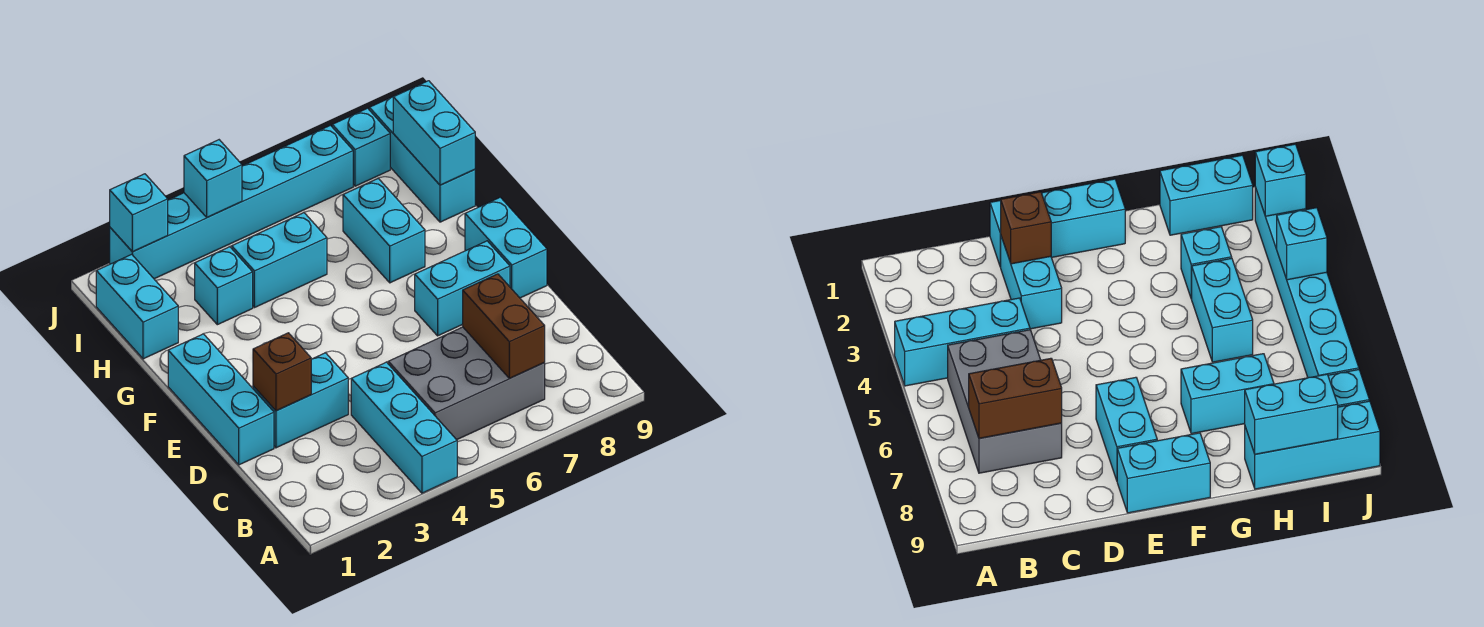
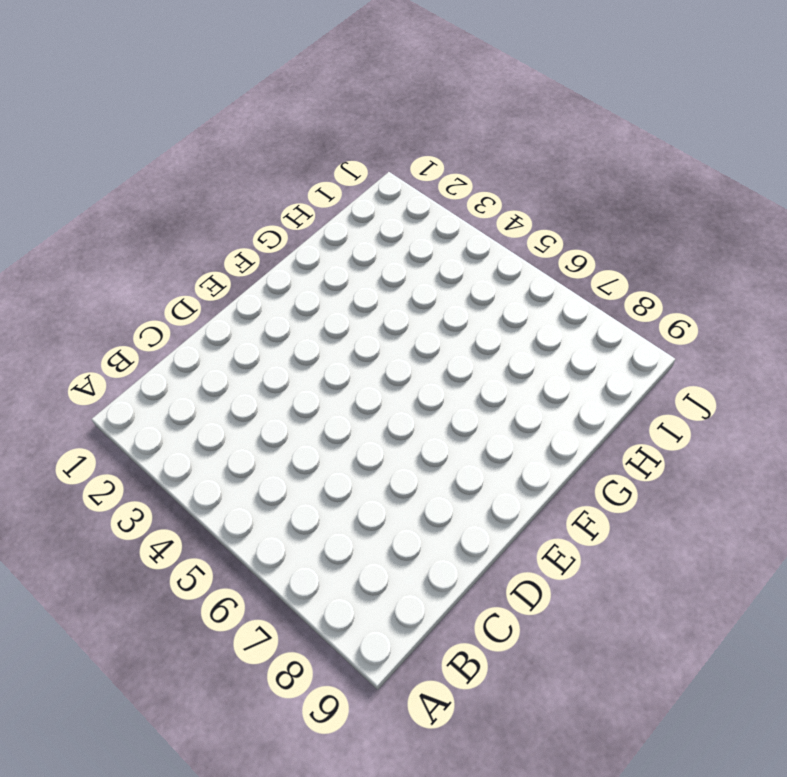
none -> cyan brick A4:C4 level 1
none -> grey brick B5:C7 level 1
none -> cyan brick D1:F1 level 1

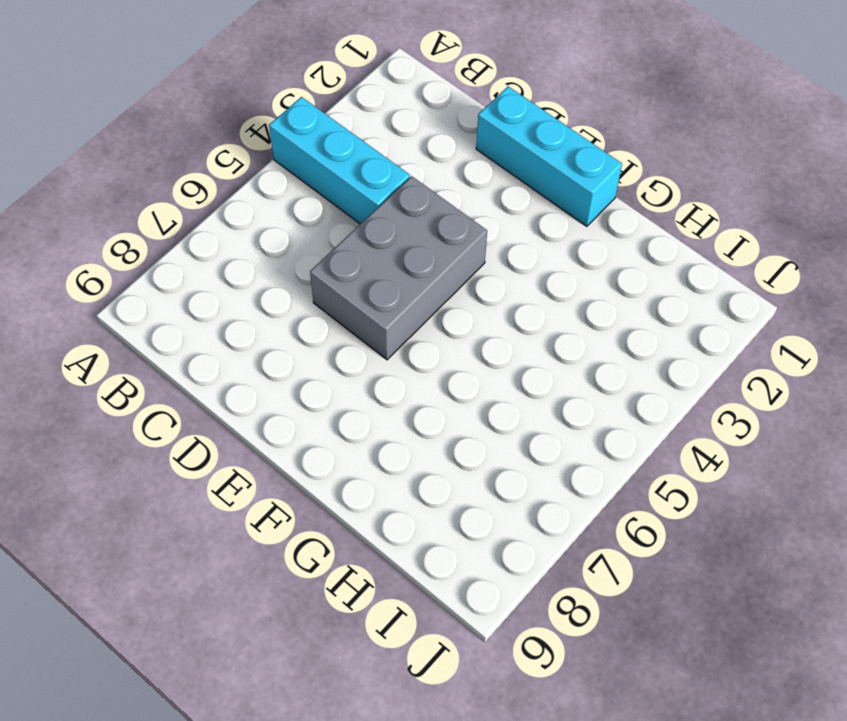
grey brick D4:E6 level 1 -> grey brick B5:C7 level 1
none -> cyan brick D2:D3 level 1
none -> cyan brick E7:E8 level 1
none -> cyan brick E9:F9 level 1

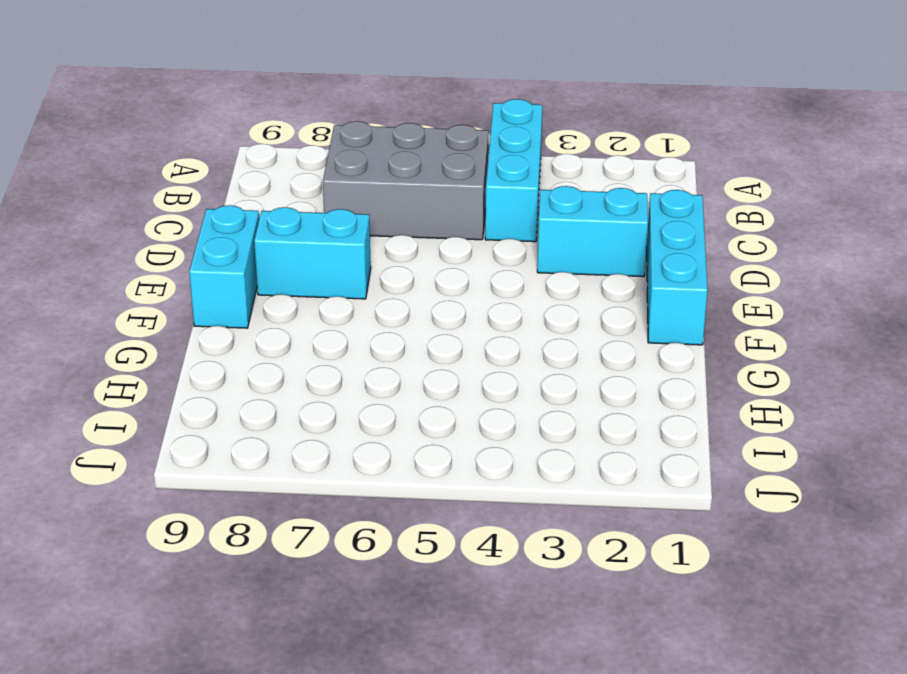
none -> cyan brick G7:H7 level 1
none -> cyan brick H1:I1 level 1
none -> cyan brick H3 level 1

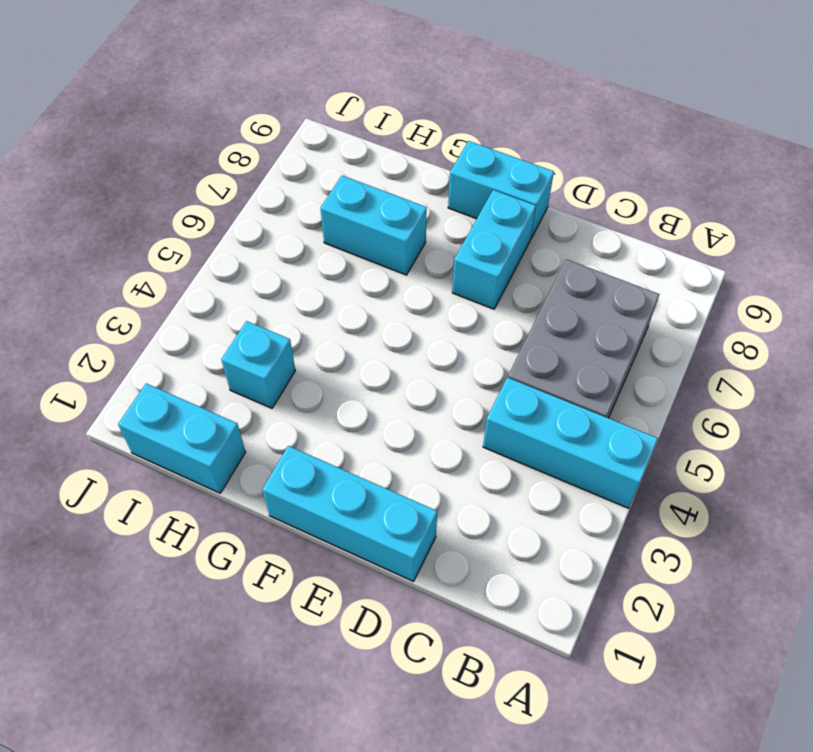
none -> cyan brick D2:D3 level 1
none -> cyan brick H4:H5 level 1
none -> cyan brick H9:J9 level 1

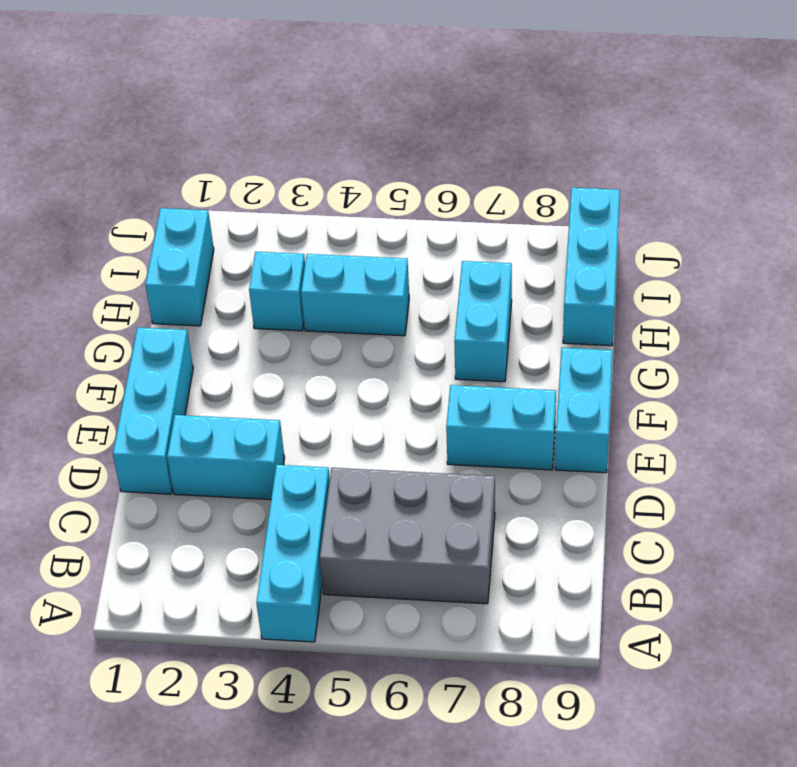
none -> cyan brick J2:J7 level 1
none -> cyan brick J8 level 1
none -> brown brick B7:C7 level 2

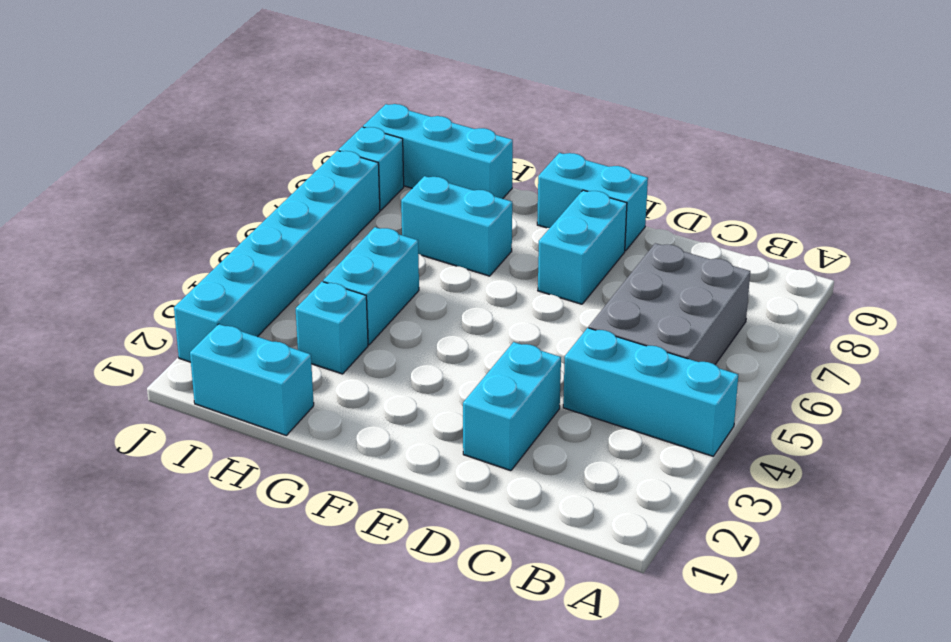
none -> cyan brick D1:F1 level 1
none -> brown brick B7:C7 level 2
none -> brown brick D2 level 2

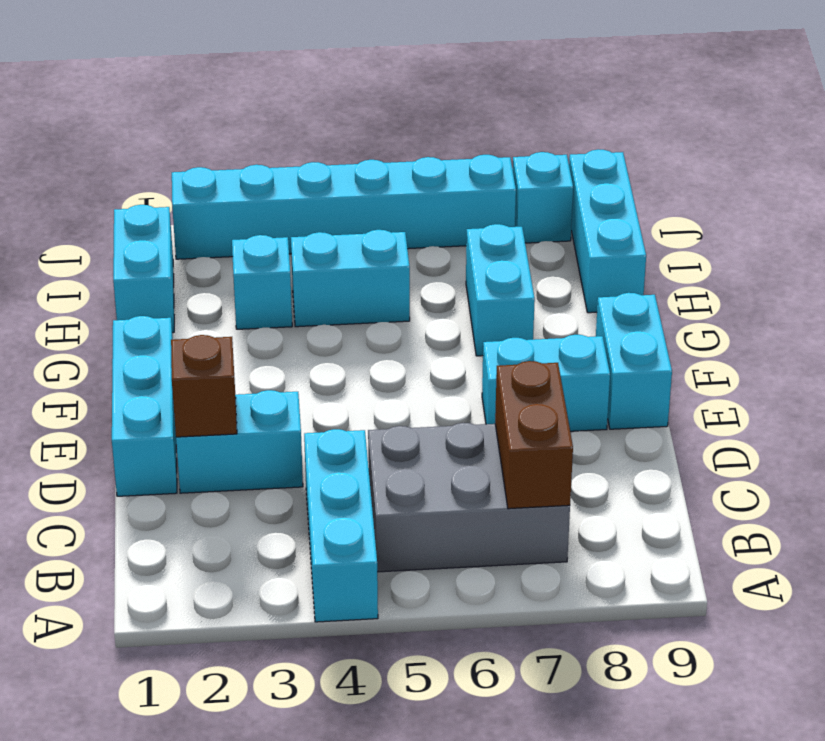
none -> cyan brick H9:I9 level 2
none -> cyan brick J2 level 2
none -> cyan brick J4 level 2

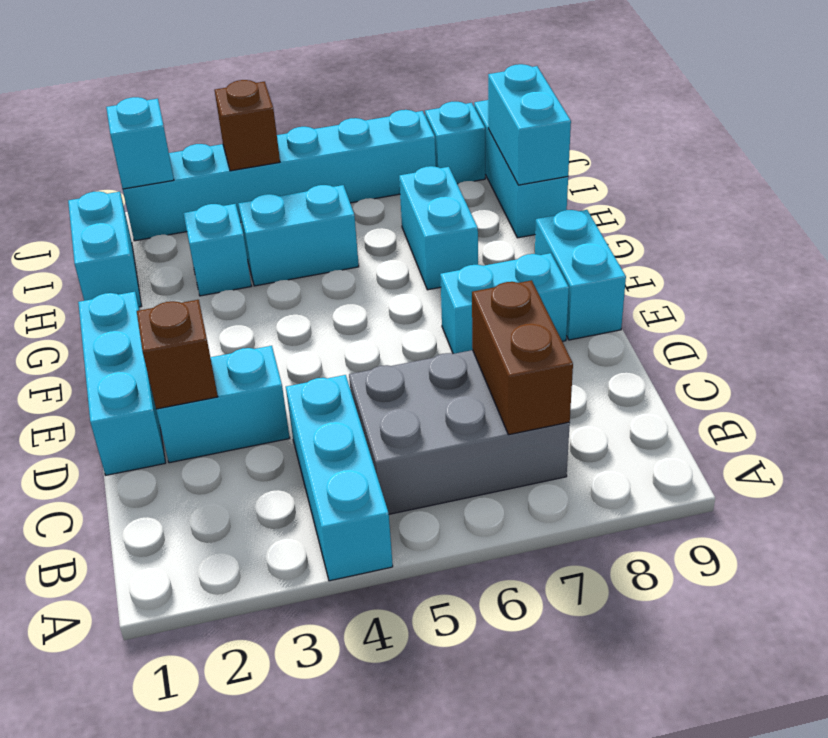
brown brick J4 level 2 -> cyan brick J4 level 2

